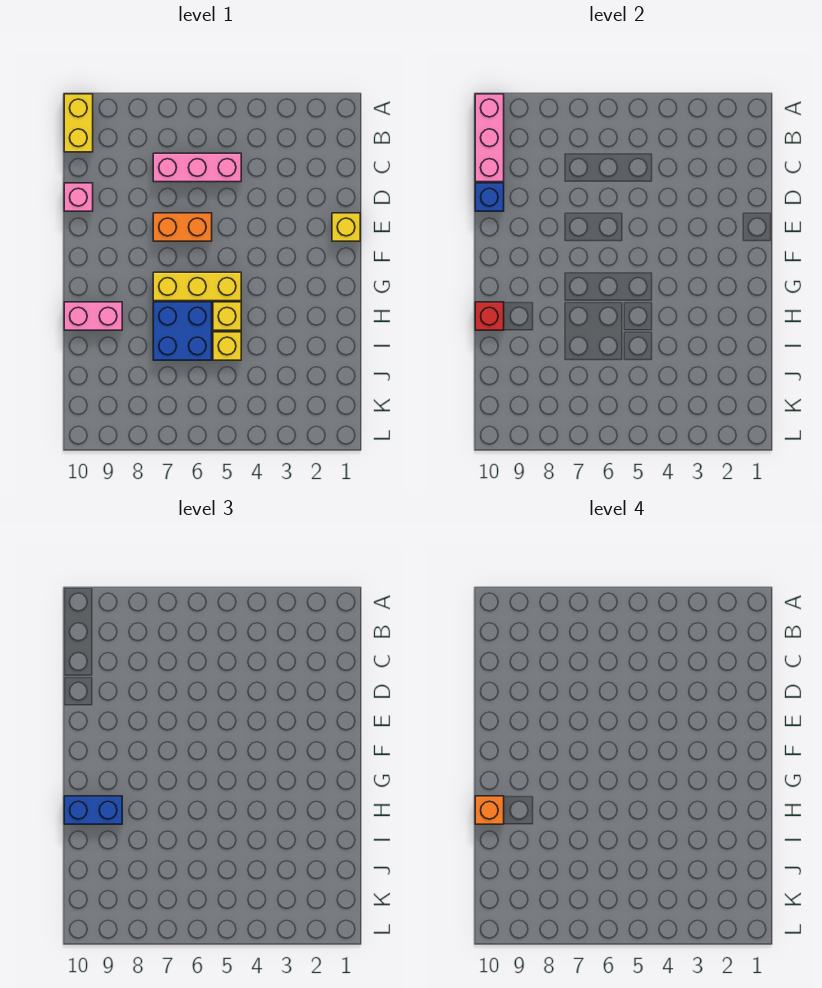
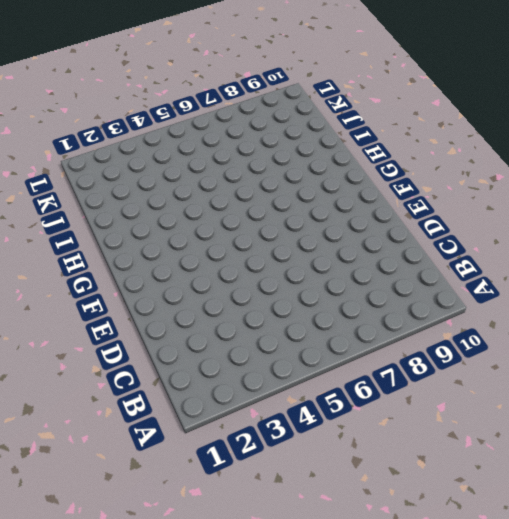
none -> yellow brick A10:B10 level 1
none -> pink brick C5:C7 level 1
none -> pink brick D10 level 1

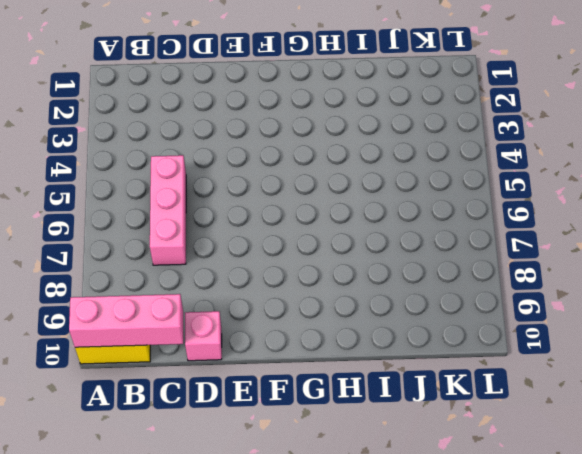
none -> yellow brick E1 level 1
none -> orange brick E6:E7 level 1
none -> yellow brick G5:G7 level 1

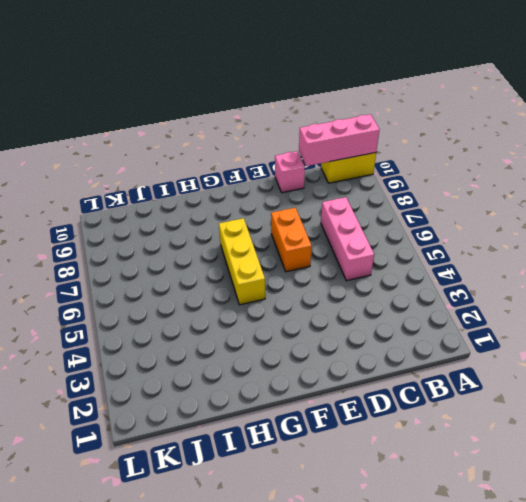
none -> yellow brick E1 level 1
none -> yellow brick H5 level 1
none -> blue brick H6:I7 level 1

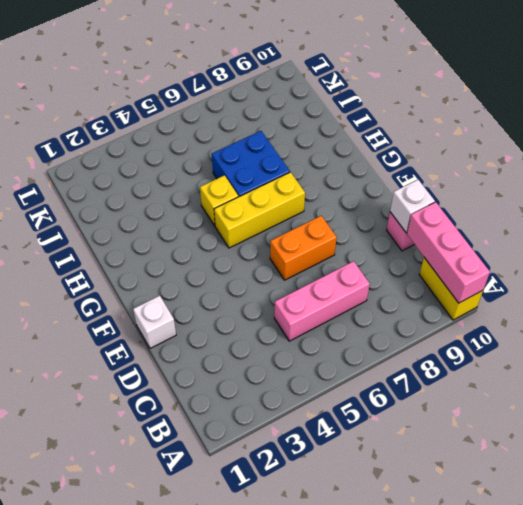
white brick D10 level 2 -> blue brick D10 level 2
white brick E1 level 1 -> yellow brick E1 level 1
none -> pink brick H9:H10 level 1
none -> yellow brick I5 level 1
none -> red brick H10 level 2

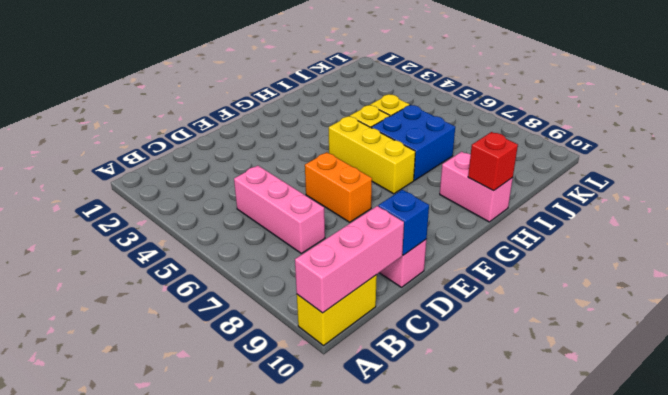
none -> yellow brick E1 level 1
none -> blue brick H9:H10 level 3
none -> orange brick H10 level 4

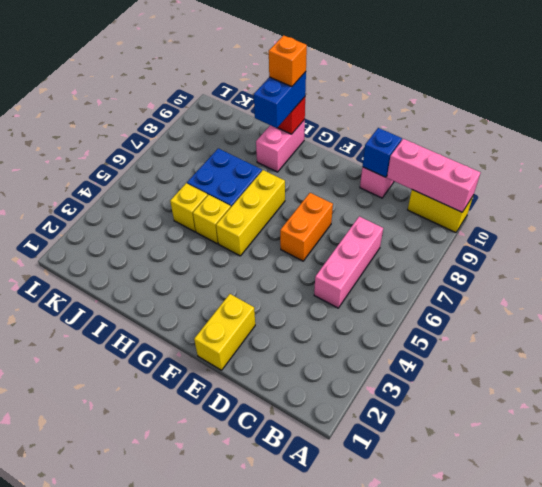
yellow brick E1:E2 level 1 -> yellow brick E1 level 1

